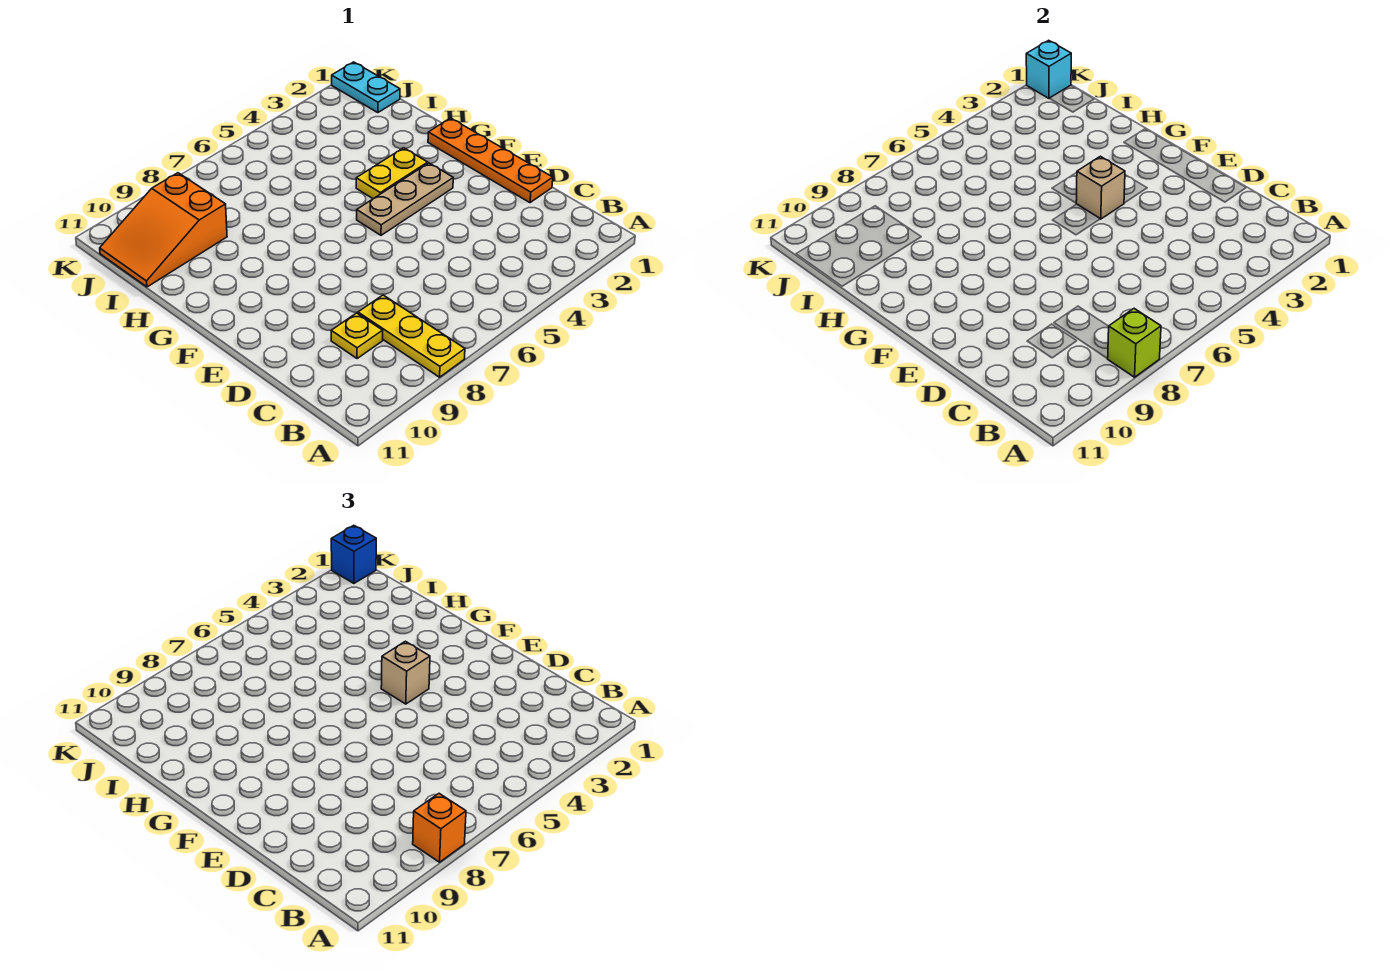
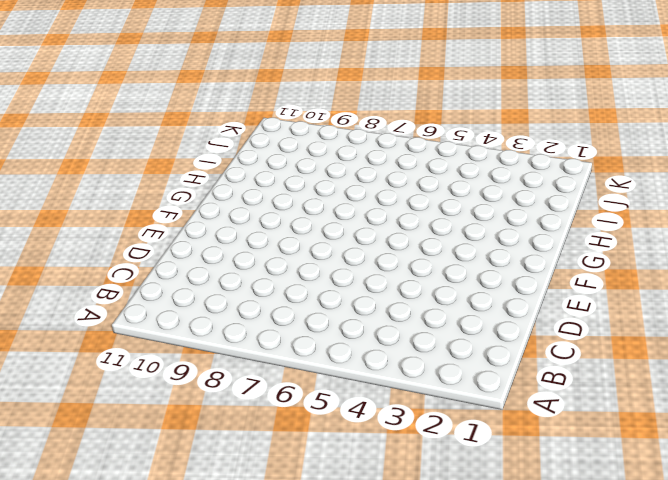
none -> yellow plate A8:C8 level 1
none -> yellow plate C9 level 1
none -> orange plate D1:G1 level 1

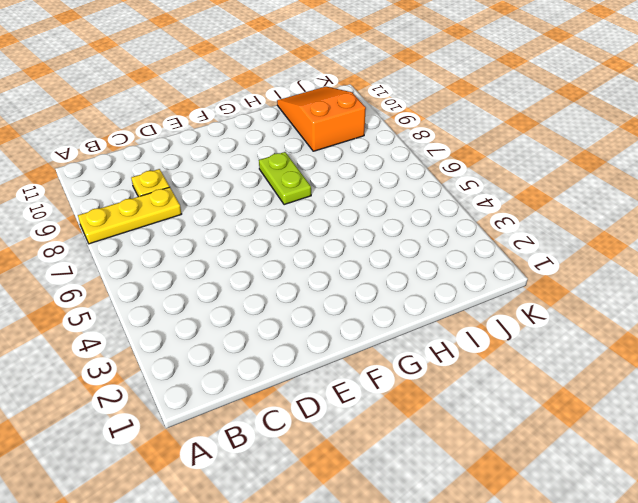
lime plate G7:G8 level 1 -> none
none -> orange plate D1:G1 level 1
none -> tan plate F3:F5 level 1
none -> yellow plate G3:G4 level 1

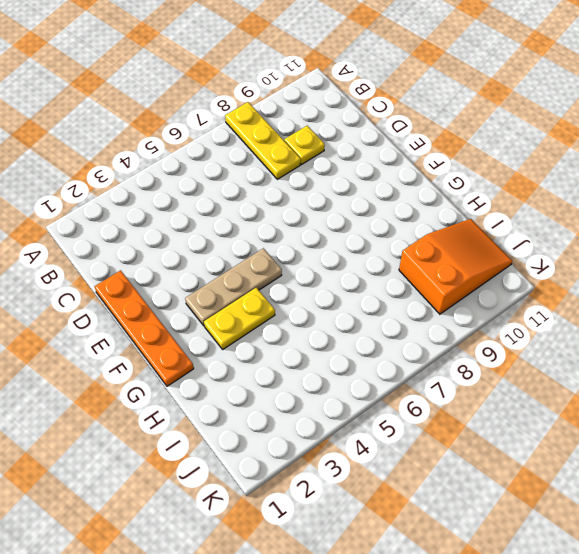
none -> cyan plate J1:K1 level 1
none -> lime brick A8 level 2
none -> tan brick F4 level 2

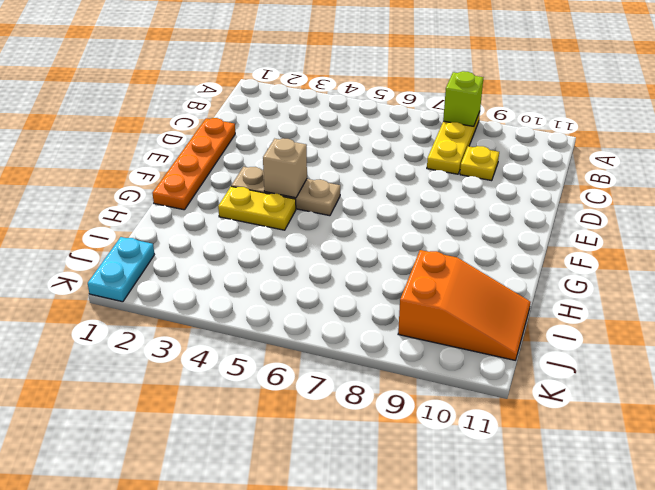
none -> cyan brick K1 level 2
none -> orange brick A8 level 3
none -> tan brick F4 level 3

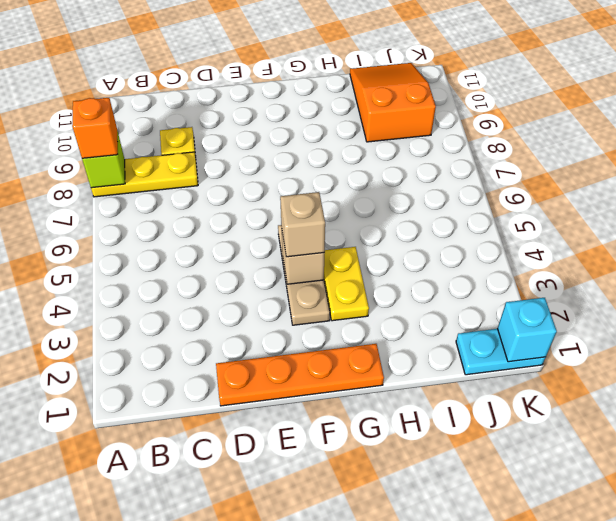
none -> blue brick K1 level 3

